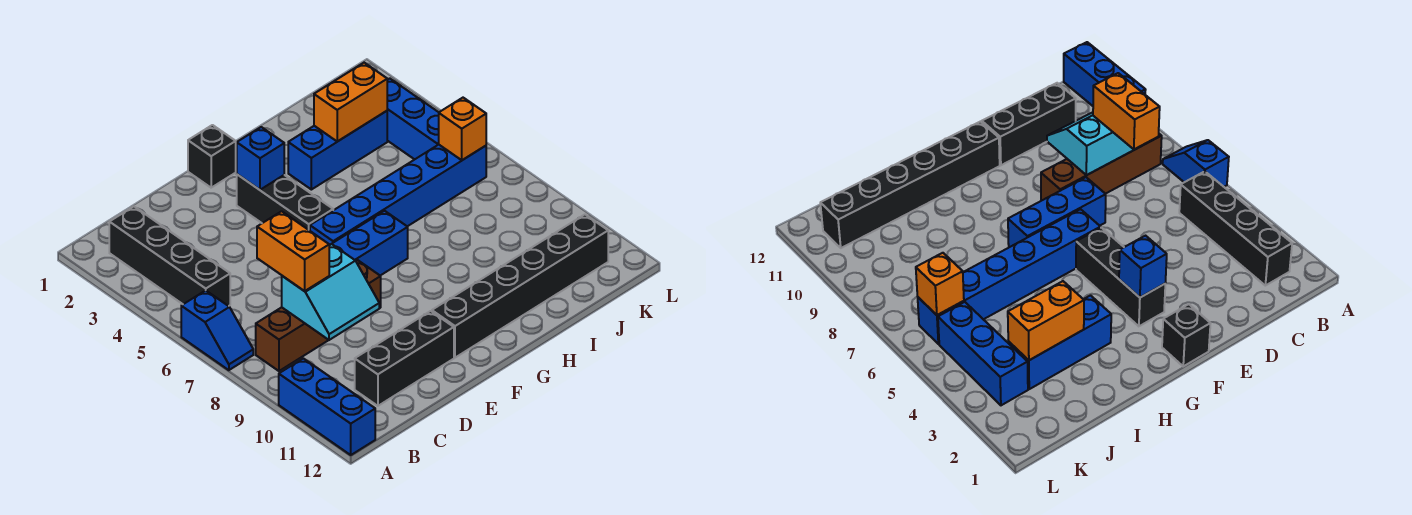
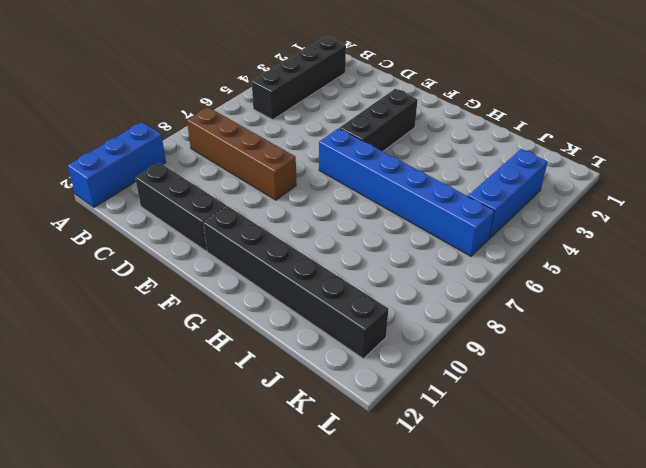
none -> blue slope A6:A7 level 1 top 6
none -> blue brick E7:G7 level 1
none -> black brick F1 level 1

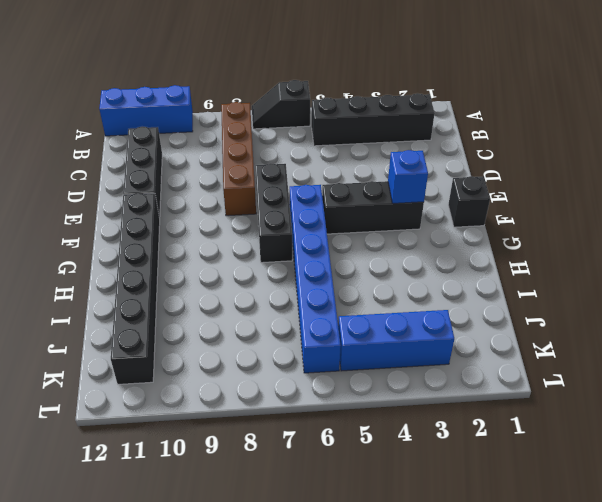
black slope A6:A7 level 1 top 6 -> blue slope A6:A7 level 1 top 6
black brick E7:G7 level 1 -> blue brick E7:G7 level 1
none -> blue brick H3:J3 level 1
none -> cyan slope C8:D9 level 2 top 8
none -> orange brick I3:J3 level 2

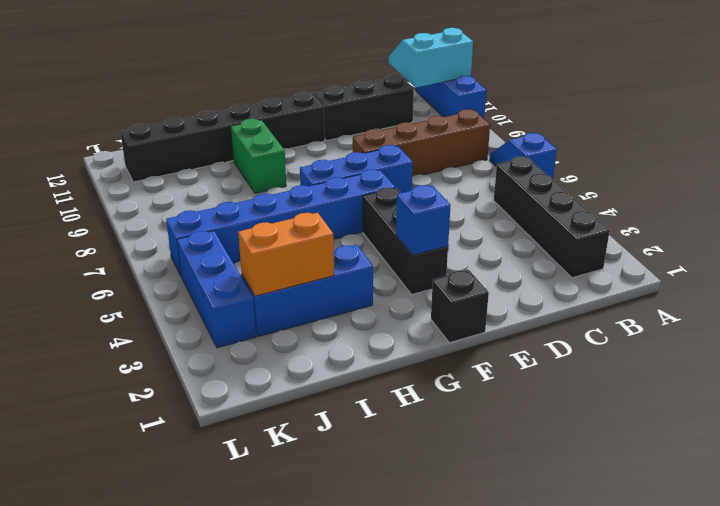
cyan slope A11:B12 level 2 top 11 -> cyan slope C8:D9 level 2 top 8
green brick H9:H10 level 1 -> none
none -> orange brick K6 level 2
none -> orange brick C7:C8 level 3

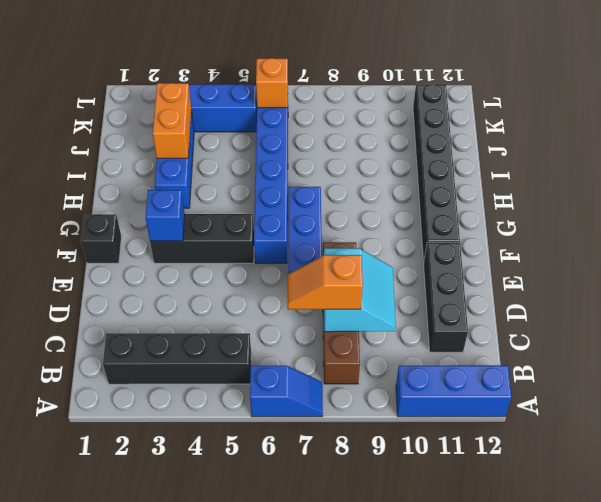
orange slope C7:C8 level 3 top 8 -> orange brick C7:C8 level 3

